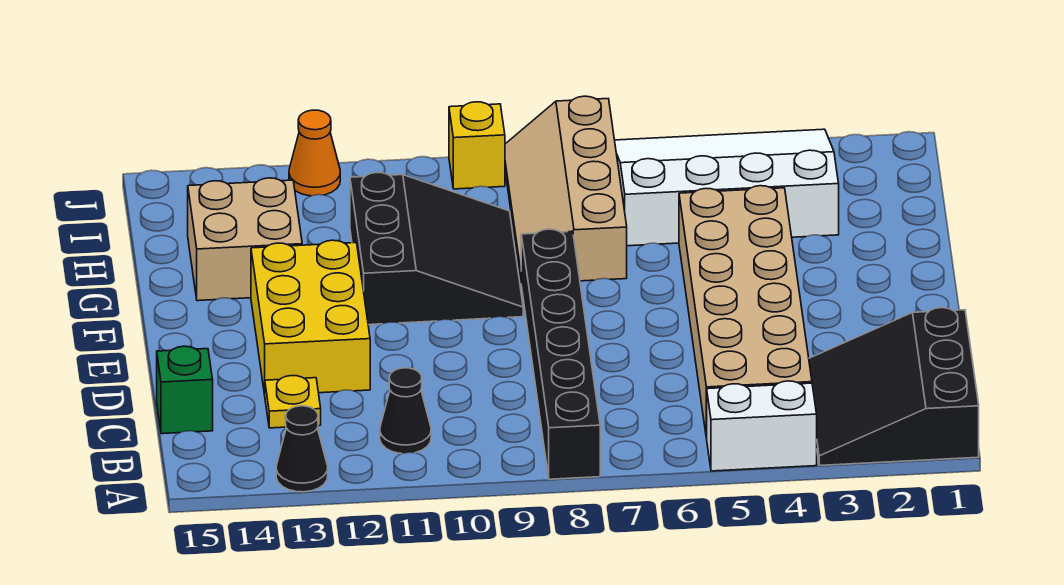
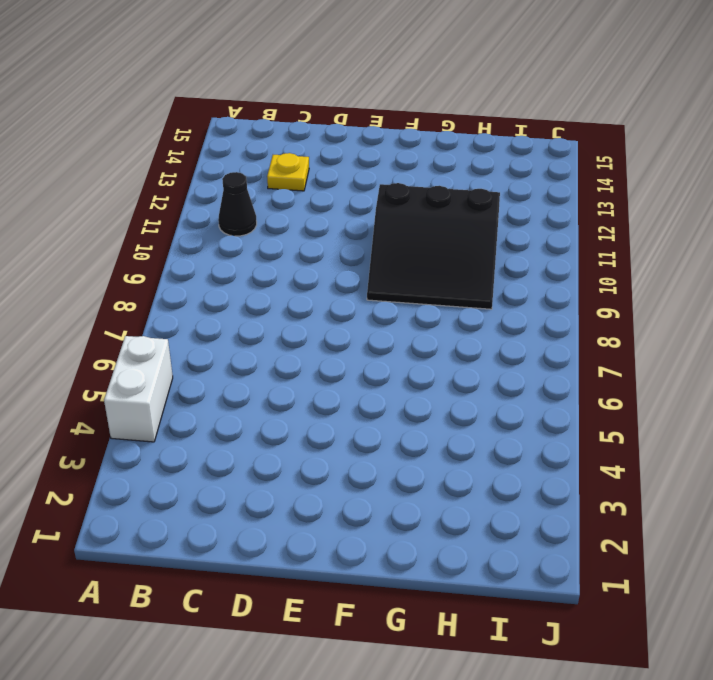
none -> black slope A1:C3 level 1 top 1
none -> black brick A8:F8 level 1
none -> black cone A13 level 1

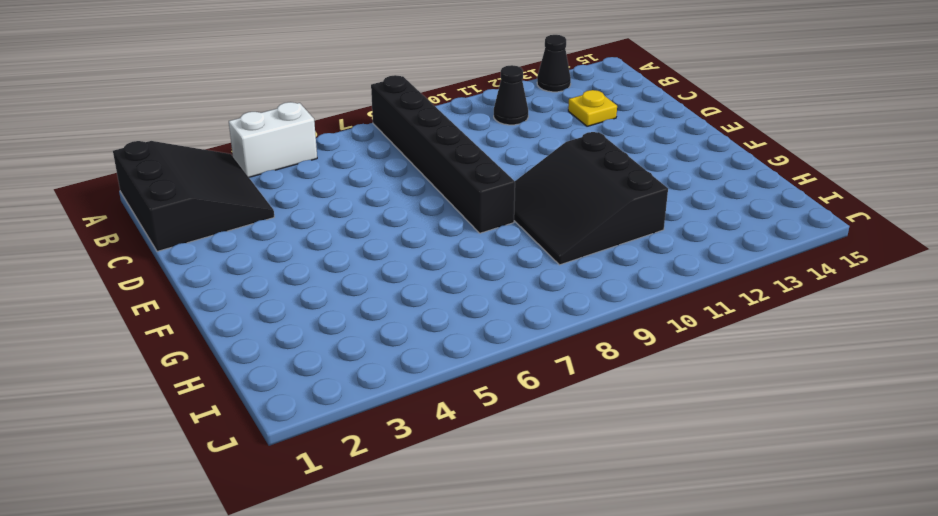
none -> tan brick B4:G5 level 1
none -> green brick C15 level 1
none -> yellow brick D12:F13 level 1

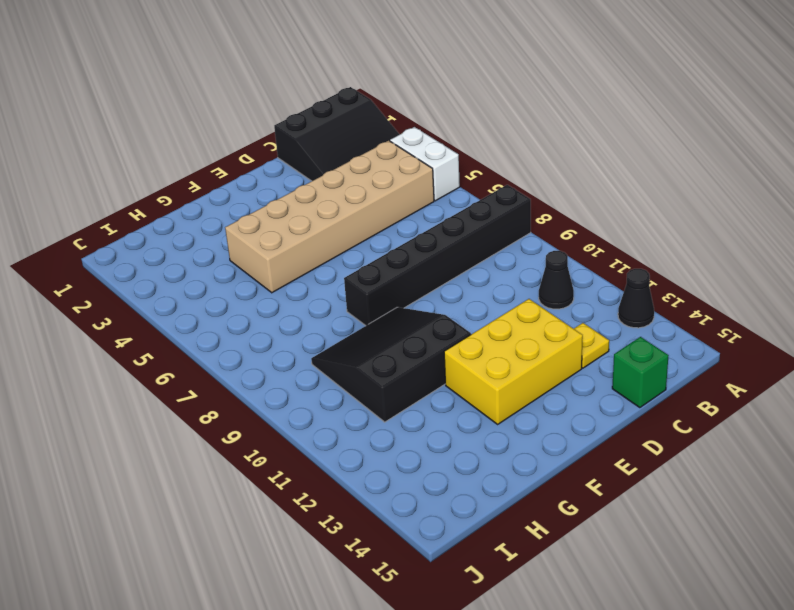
none -> tan slope G7:J8 level 1 top 7
none -> tan brick G13:H14 level 1
none -> white slope H3:J6 level 1 top H

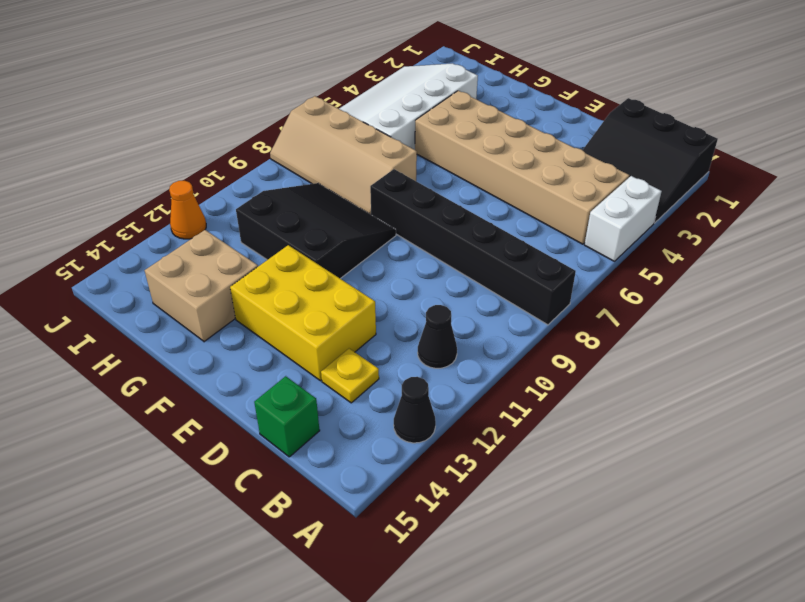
none -> yellow brick J9 level 1

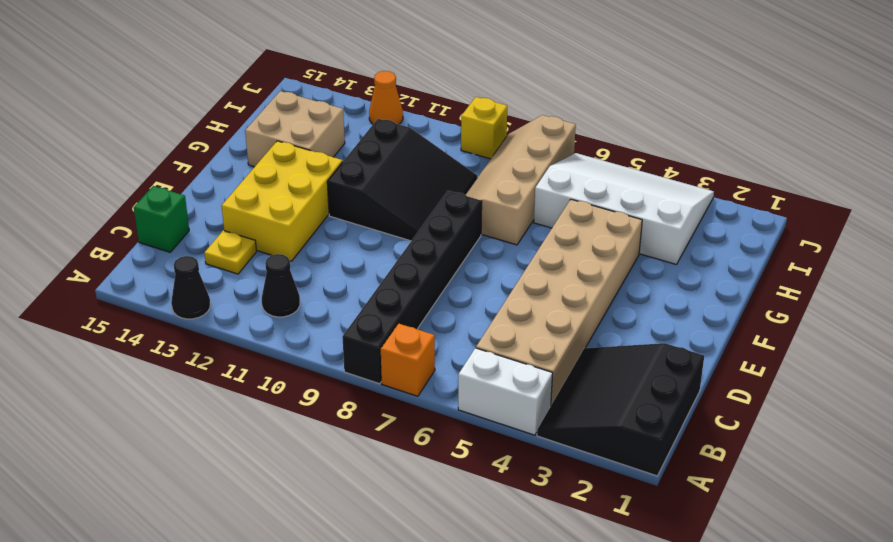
orange brick A7 level 1 -> none

